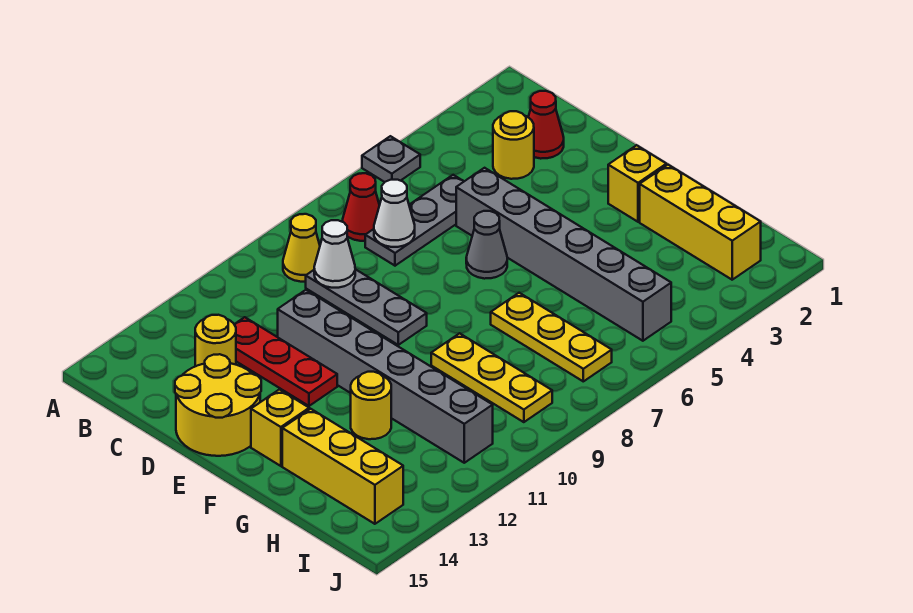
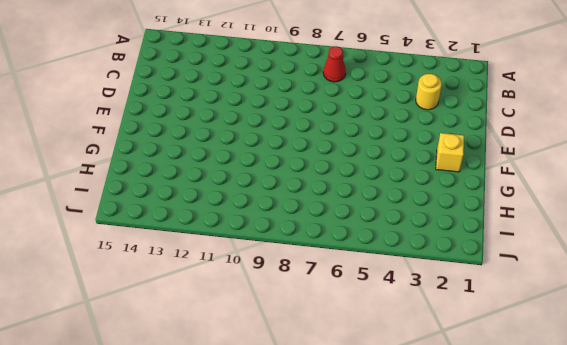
none -> grey plate A5 level 1
none -> yellow cone B9 level 1
none -> red cone C2 level 1

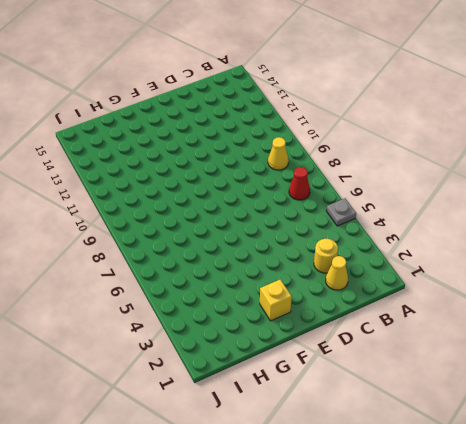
yellow cone C2 level 1 -> red cone C2 level 1
none -> grey plate C5:C7 level 1
none -> grey plate C9:E9 level 1
none -> red plate C12:E12 level 1

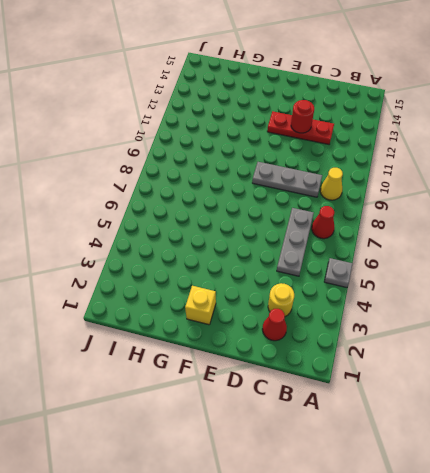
red round brick D12 level 2 -> none
none -> yellow round brick C13 level 1
none -> grey brick D5:I5 level 1
none -> grey brick D11:I11 level 1

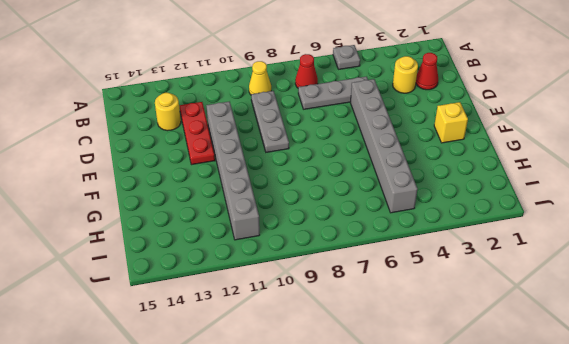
none -> yellow round brick D14:E15 level 1
none -> grey cone E6 level 1
none -> yellow brick F14 level 1

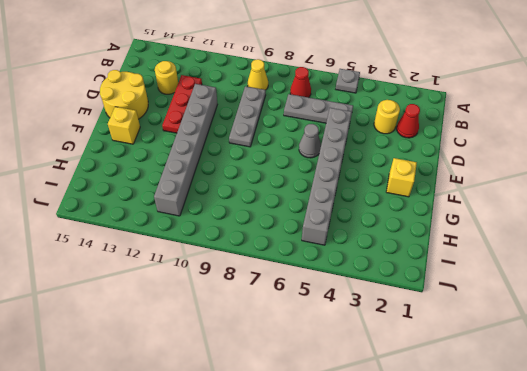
none -> yellow brick G2:I2 level 1
none -> yellow plate G7:I7 level 1
none -> yellow plate G9:I9 level 1

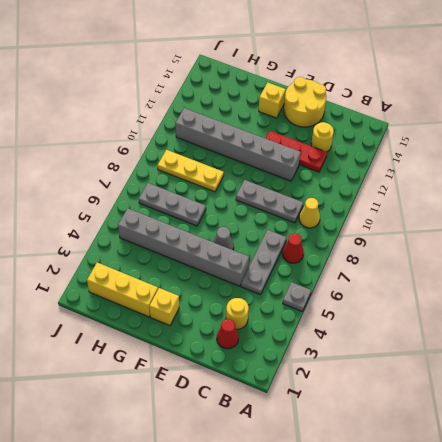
grey plate G7:I7 level 1 -> yellow plate G7:I7 level 1
none -> yellow round brick G12 level 1
none -> yellow brick G14:I14 level 1
none -> white cone C7 level 2

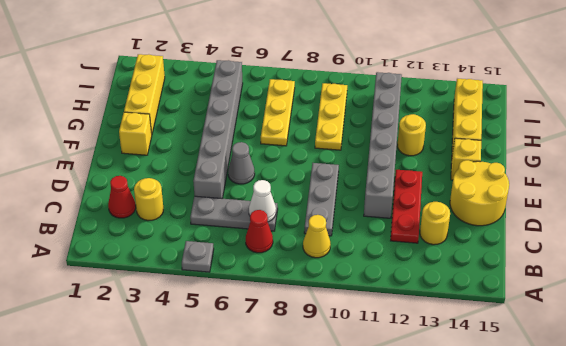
none -> white cone C9 level 2

